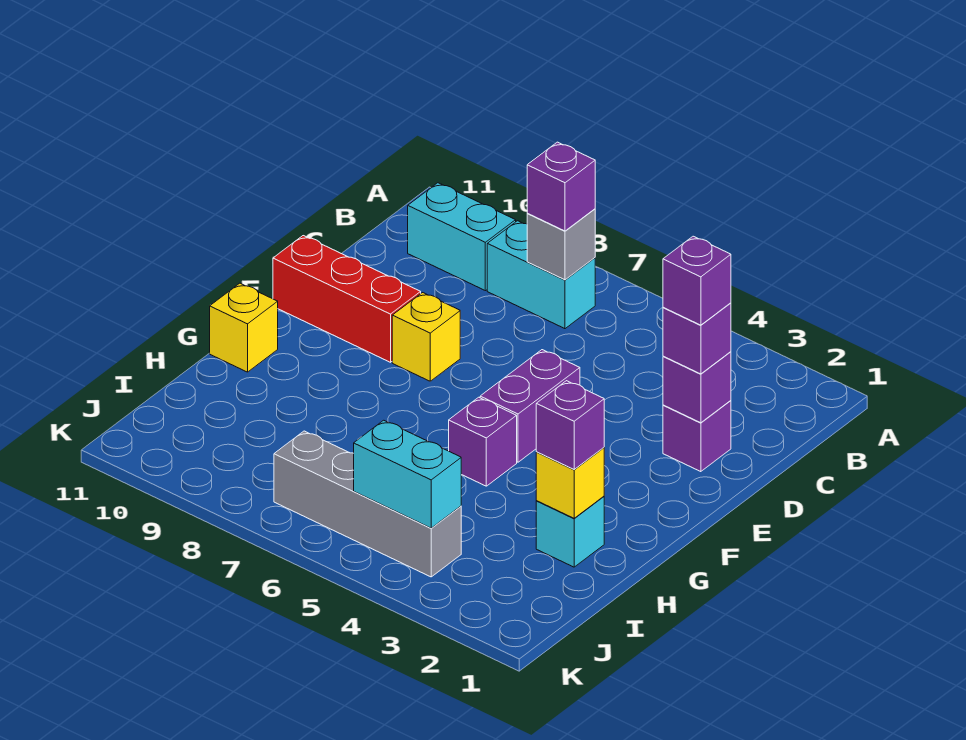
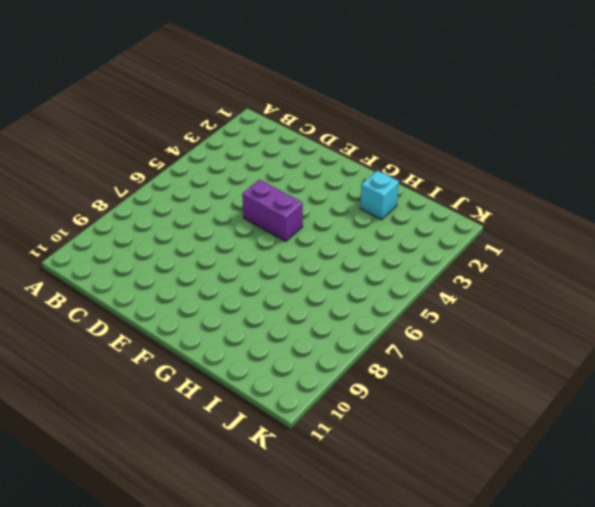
none -> cyan brick B7:B8 level 1
none -> cyan brick B9:B10 level 1
none -> purple brick D2 level 1

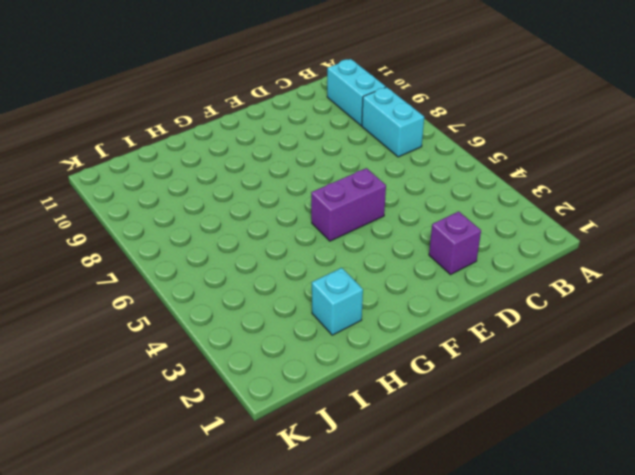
none -> yellow brick E8 level 1
none -> red brick E9:E11 level 1
none -> purple brick G5 level 1

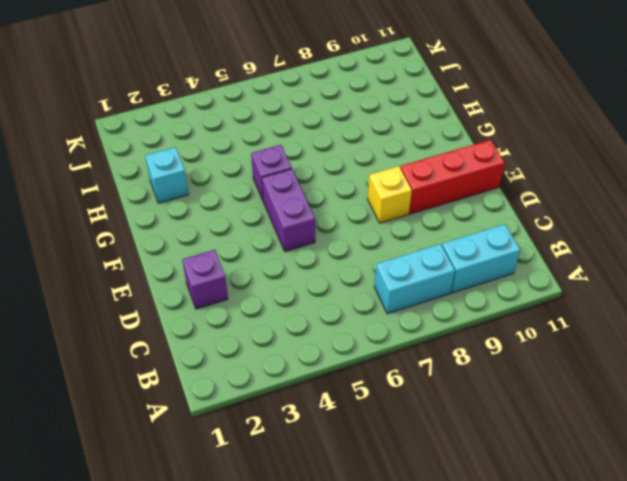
none -> yellow brick G11 level 1
none -> grey brick J4:J7 level 1
none -> grey brick B7 level 2

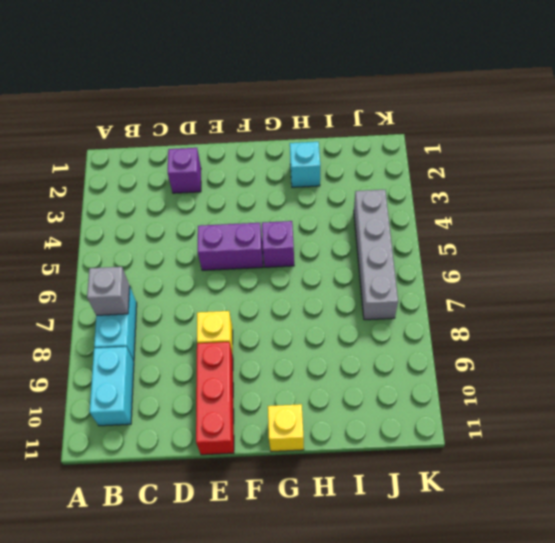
none -> purple brick D2 level 2
none -> yellow brick H2 level 2
none -> cyan brick J4:J5 level 2

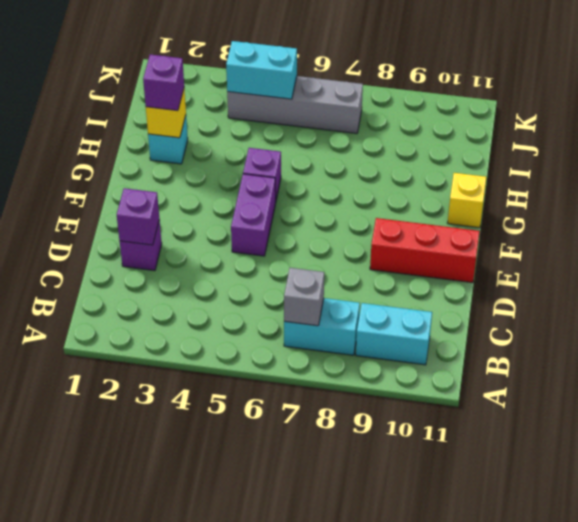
none -> yellow brick E8 level 1
none -> purple brick B7 level 3
none -> purple brick D2 level 3

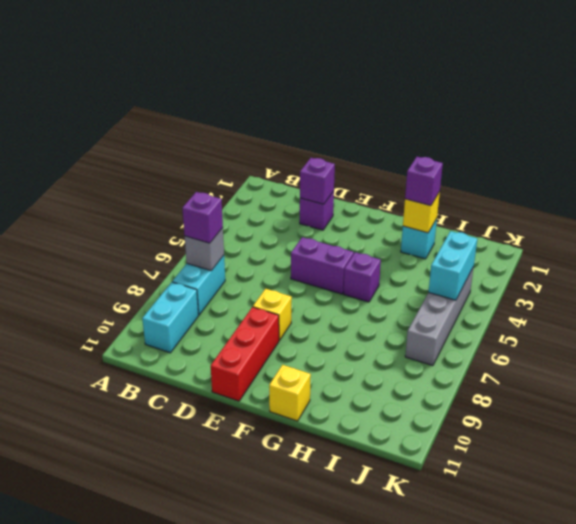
none -> purple brick D2 level 3
none -> purple brick D2 level 4

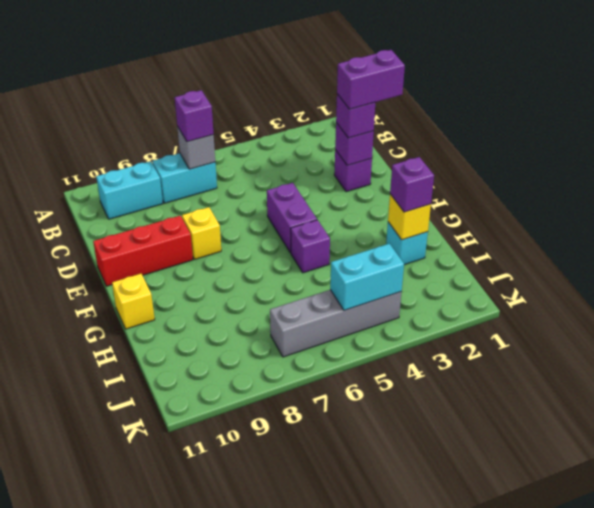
purple brick D1:D2 level 4 -> purple brick D2 level 4

